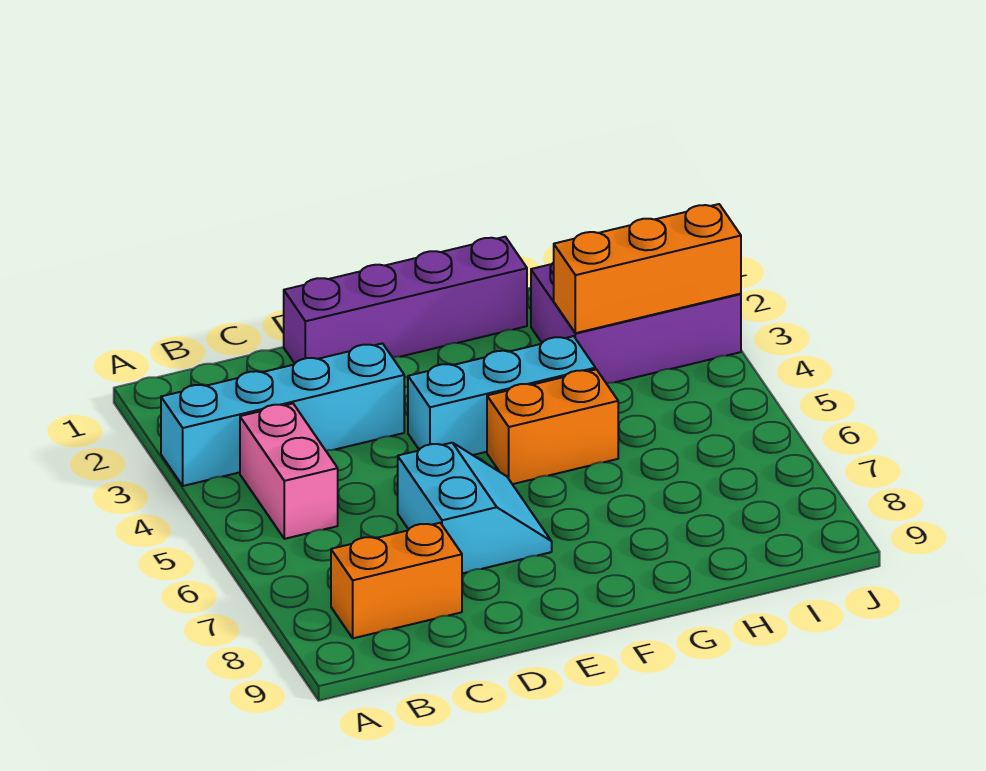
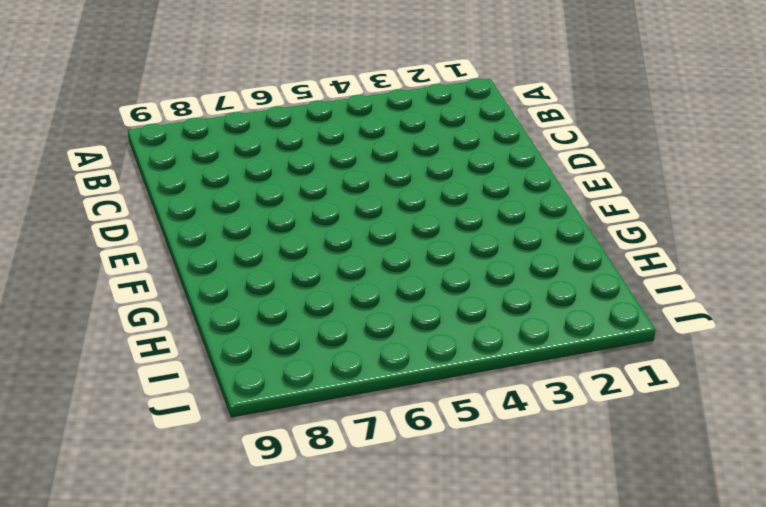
none -> cyan brick A3:D3 level 1
none -> pink brick B4:B5 level 1

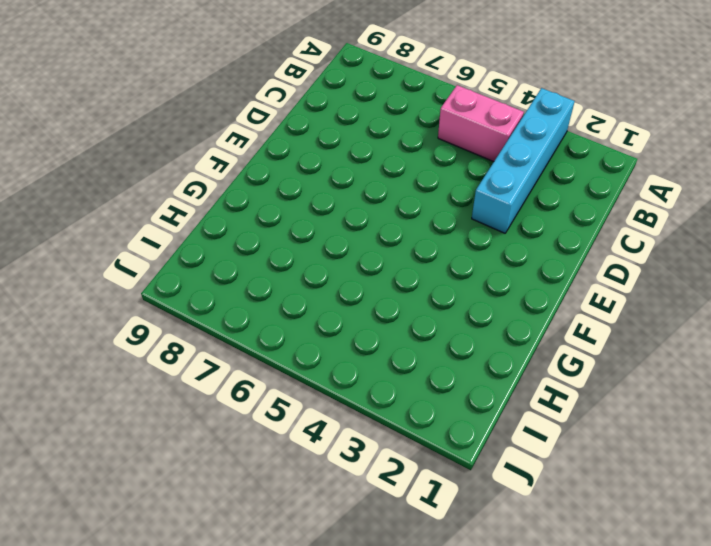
none -> orange brick B8:C8 level 1
none -> purple brick D1:G1 level 1

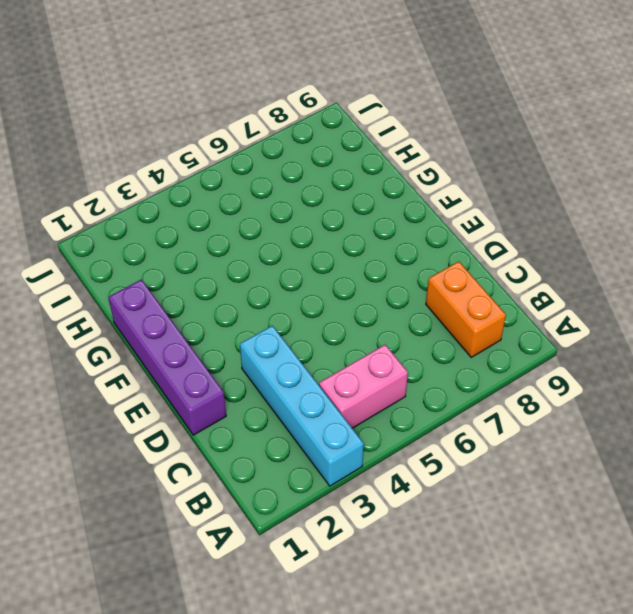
none -> cyan slope D6:E7 level 1 top D
none -> cyan brick E4:G4 level 1

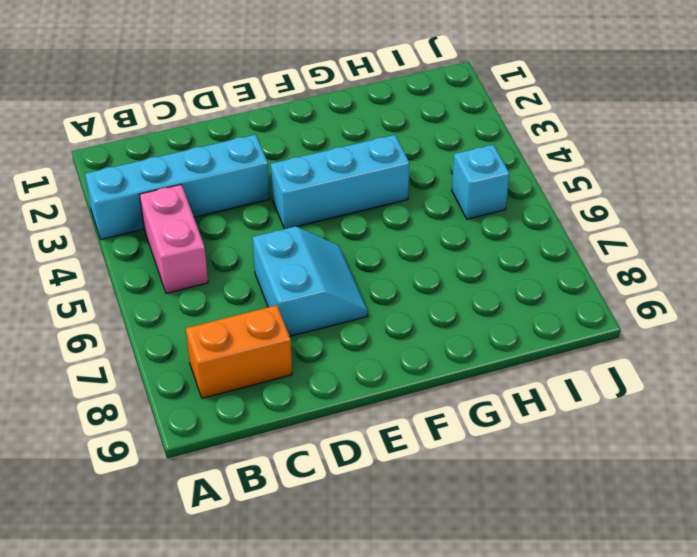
cyan brick I5 level 1 -> none
none -> purple brick D1:G1 level 1
none -> orange brick F5:G5 level 1

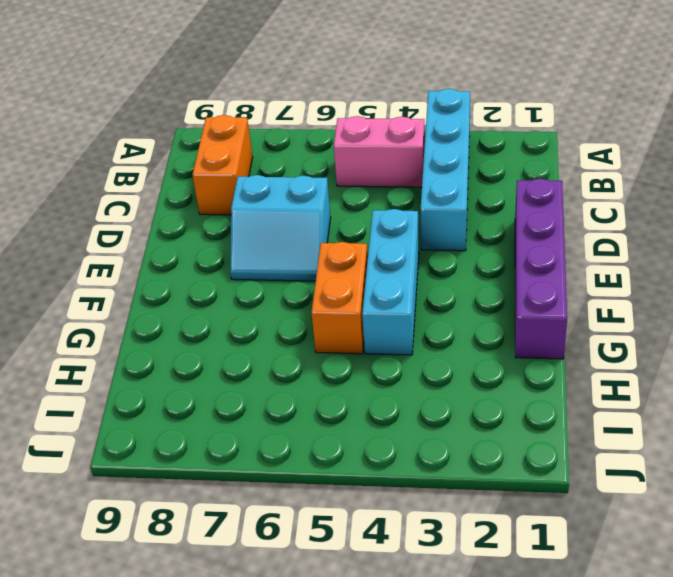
none -> purple brick H2:J3 level 1
none -> orange brick H3:J3 level 2

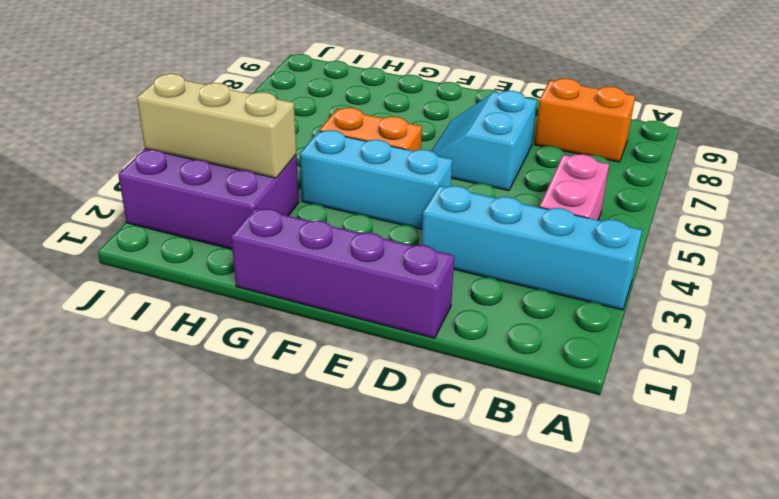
tan brick H3:J3 level 2 -> orange brick H3:J3 level 2

